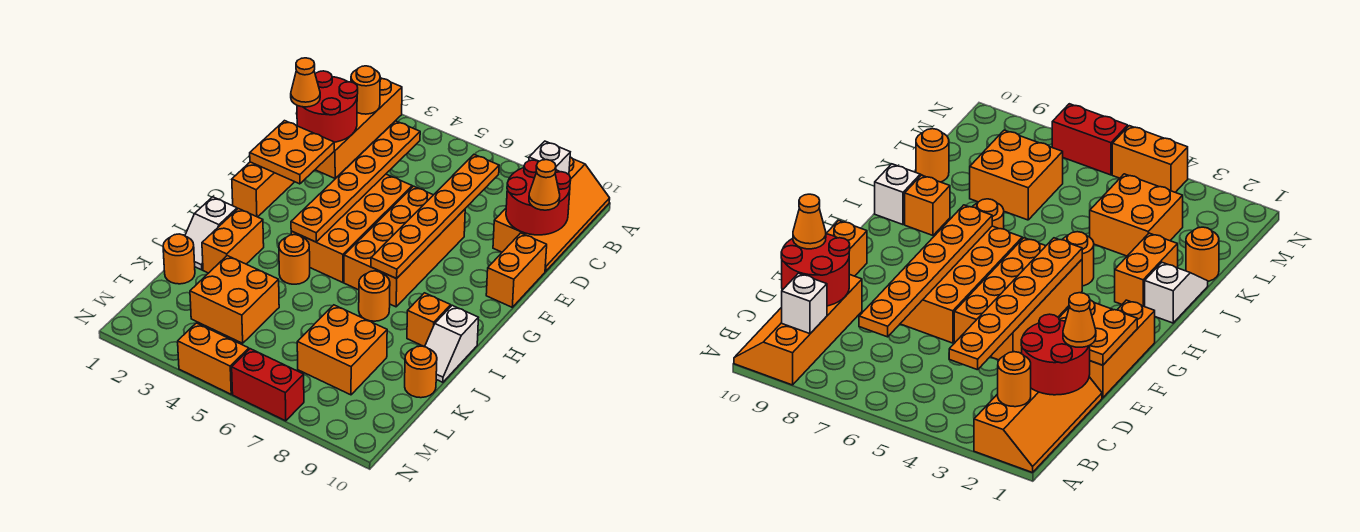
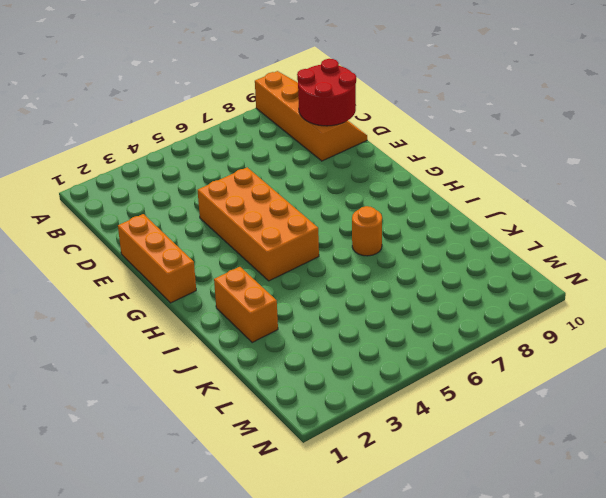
none -> orange slope A1:D2 level 1 top 2
none -> orange brick E6:H7 level 1
none -> orange brick E10:F10 level 1

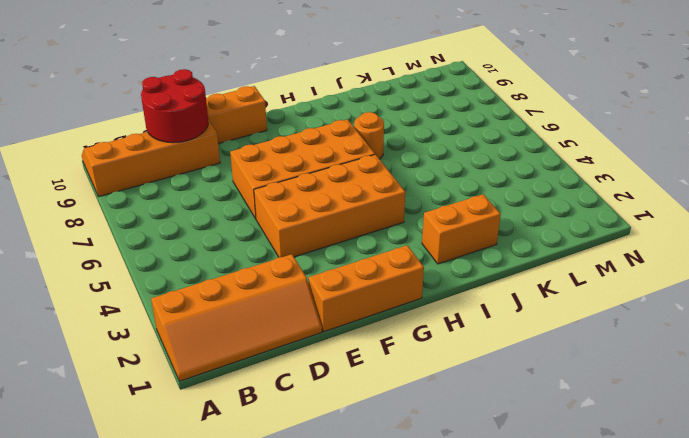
none -> white slope I1:J1 level 1 top I
none -> orange round brick I4 level 1
none -> orange brick I9 level 1

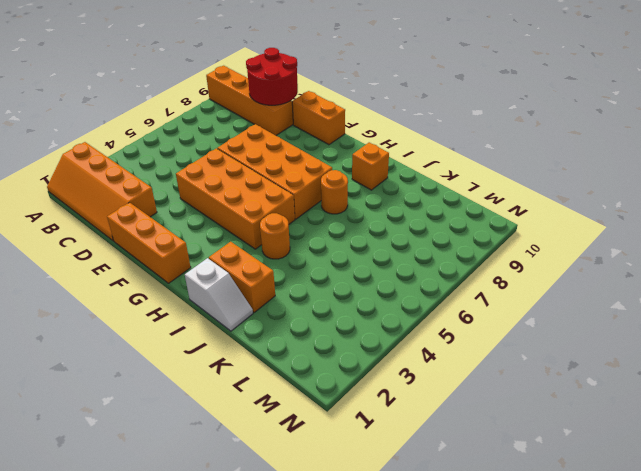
none -> white slope I10:J10 level 1 top I
none -> orange round brick K1 level 1
none -> orange brick K3:L4 level 1

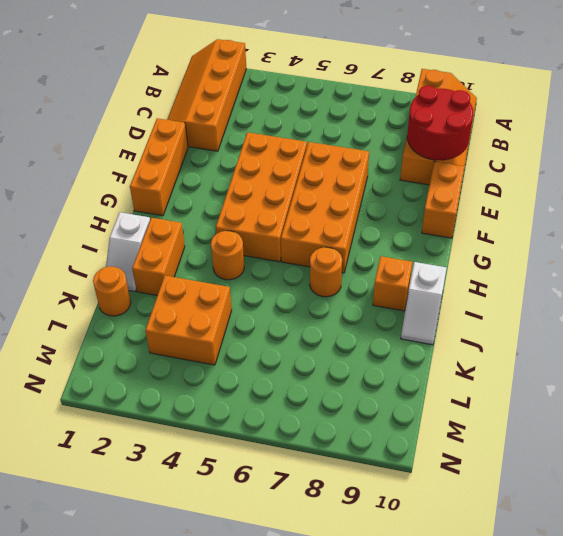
none -> orange brick K7:L8 level 1
none -> orange round brick K10 level 1
none -> orange brick N4:N5 level 1

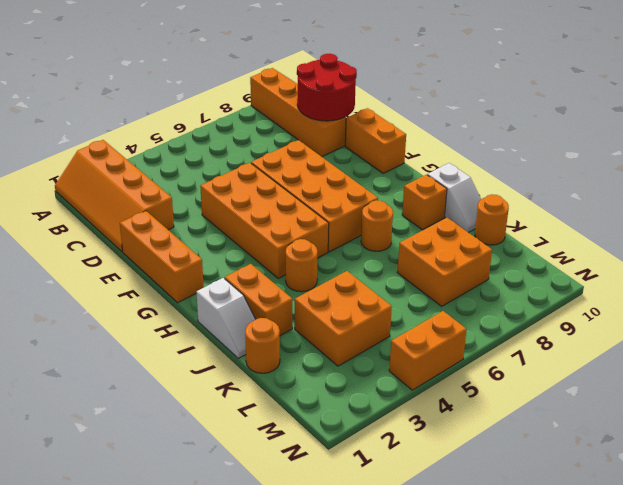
none -> red brick N6:N7 level 1
none -> orange round brick B2 level 2
none -> white brick B9 level 2

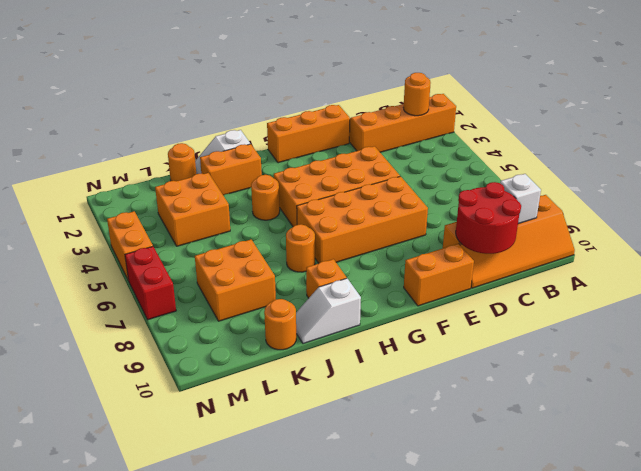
none -> red round brick C1:D2 level 2
none -> orange plate C4:H4 level 2
none -> orange plate C7:H7 level 2

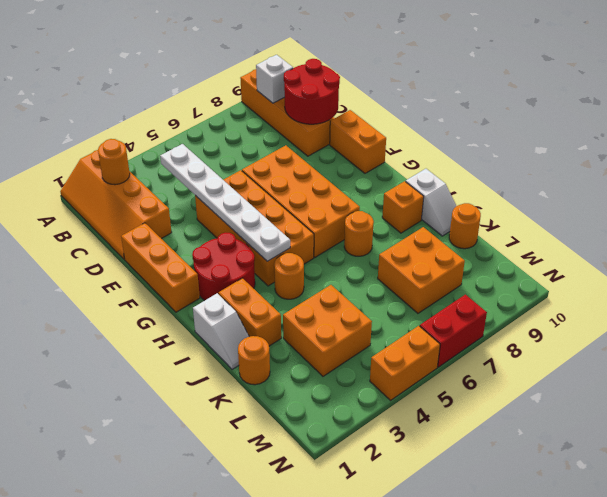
white plate C4:H4 level 2 -> orange plate C4:H4 level 2
red round brick G2:H3 level 1 -> red round brick C1:D2 level 2
none -> orange plate C7:H7 level 2
none -> orange plate E1:F2 level 2
none -> orange cone D1 level 3

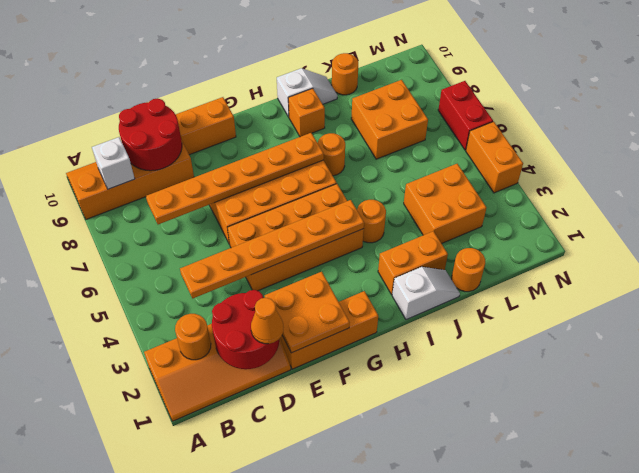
none -> orange cone D10 level 3

